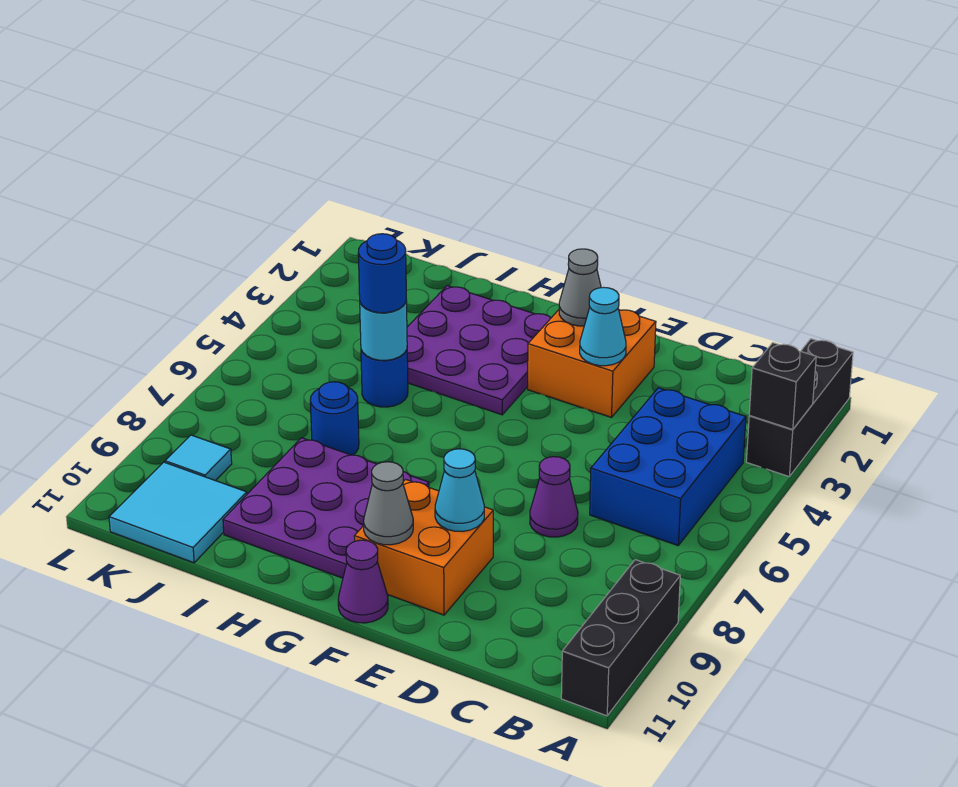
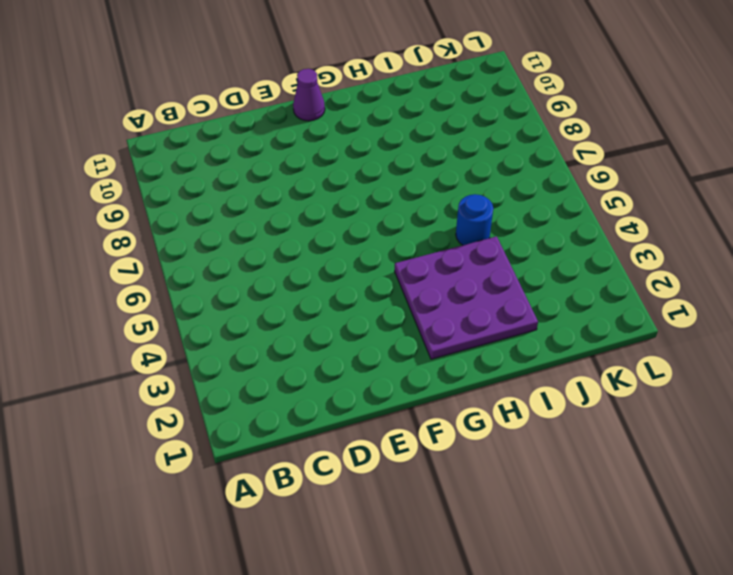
none -> black brick A1:A3 level 1
none -> black brick A9:A11 level 1
none -> blue brick B4:C6 level 1

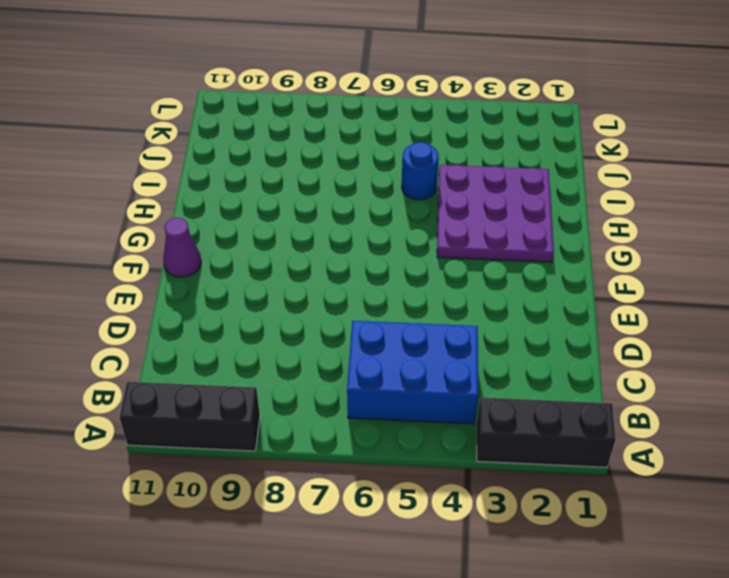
none -> purple cone D7 level 1
none -> orange brick E2:F3 level 1
none -> orange brick E9:F10 level 1

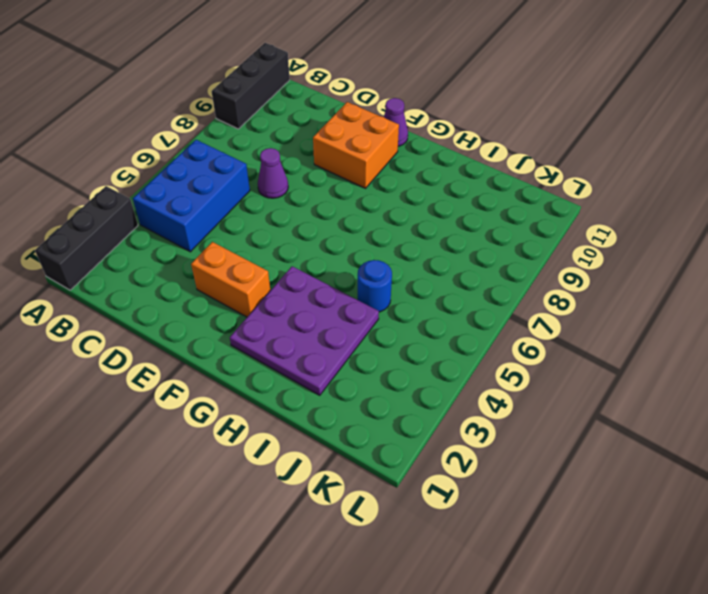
orange brick E3:F3 level 1 -> orange brick E2:F3 level 1
none -> purple plate G8:I10 level 1
none -> blue round brick I7 level 1
none -> cyan tile J10:K11 level 1

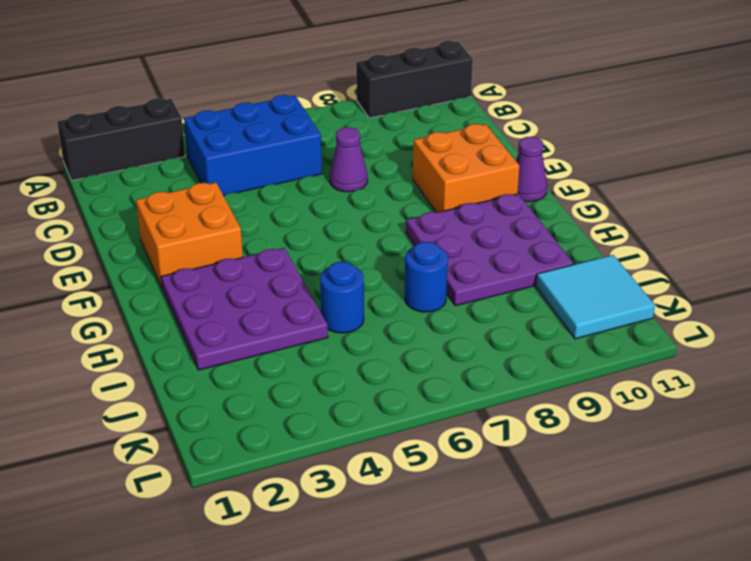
none -> cyan tile K9 level 1
none -> black brick A3 level 2
none -> cyan cone E3 level 2

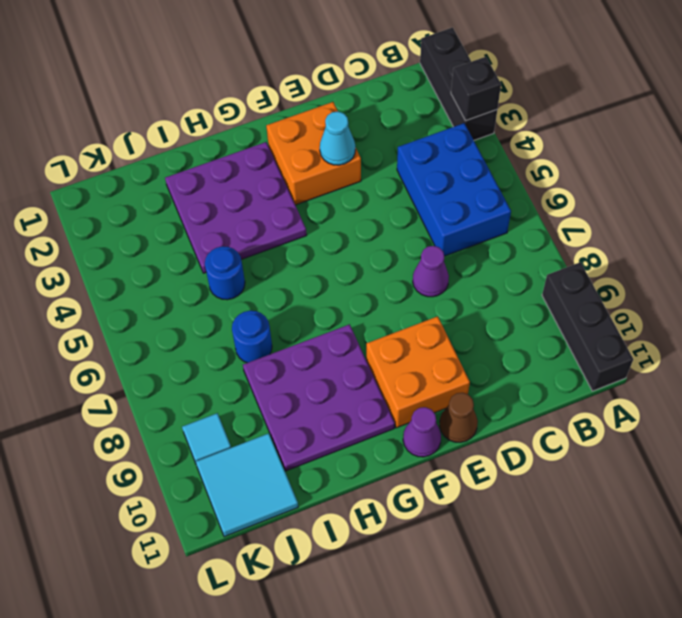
brown cone E11 level 1 -> none
none -> cyan cone E9 level 2
none -> grey cone F2 level 2
none -> grey cone F10 level 2

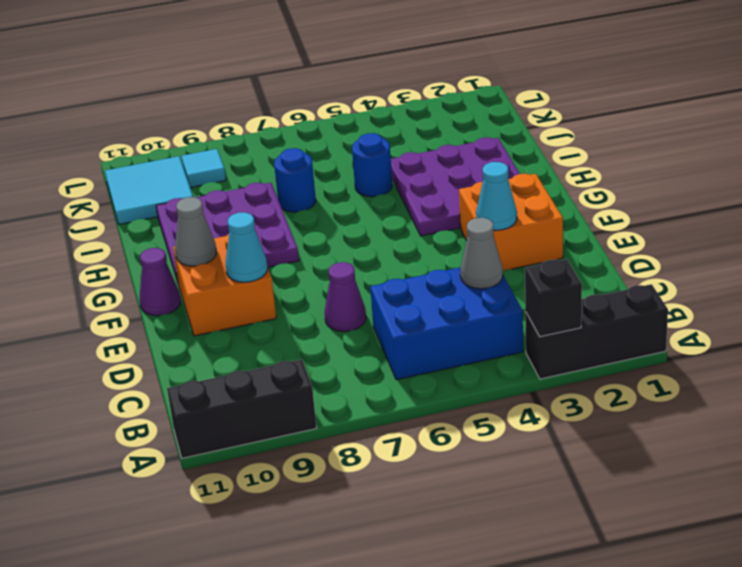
grey cone C4 level 2 -> grey cone F2 level 2
none -> cyan round brick I5 level 2
none -> blue round brick I5 level 3

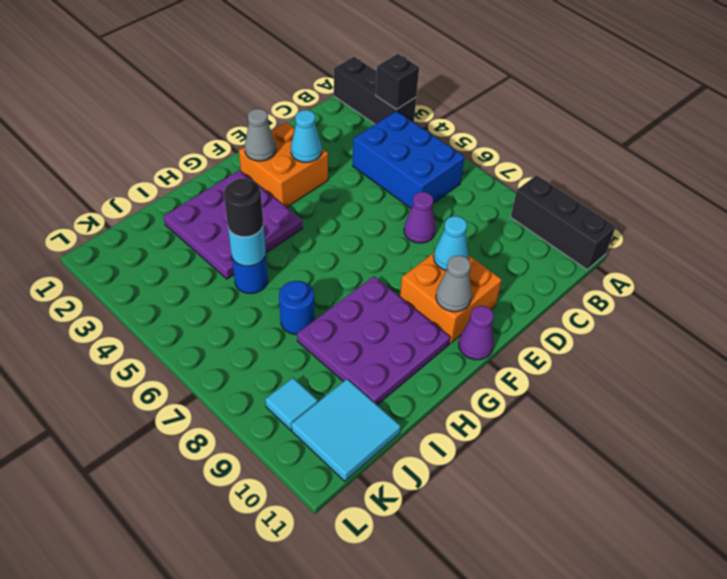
black round brick I5 level 3 -> blue round brick I5 level 3

